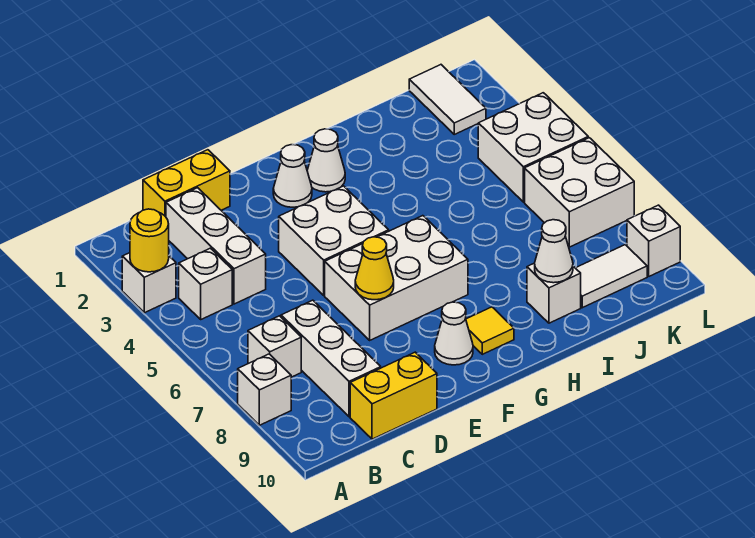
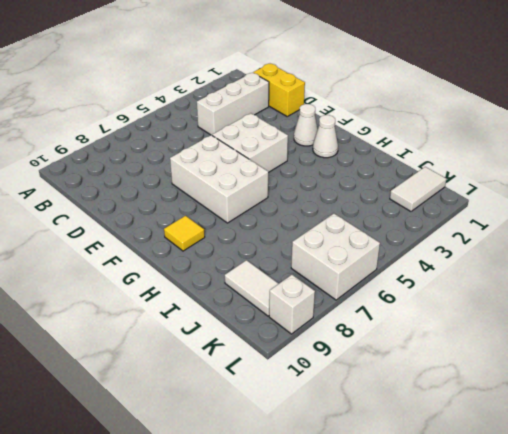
none -> white brick A3 level 1
none -> white brick A8 level 1
none -> white brick B4 level 1

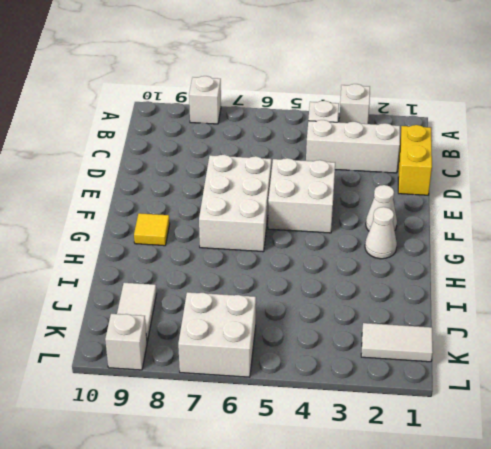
none -> white brick B7 level 1
none -> white brick C7:C9 level 1
none -> yellow brick C10:D10 level 1

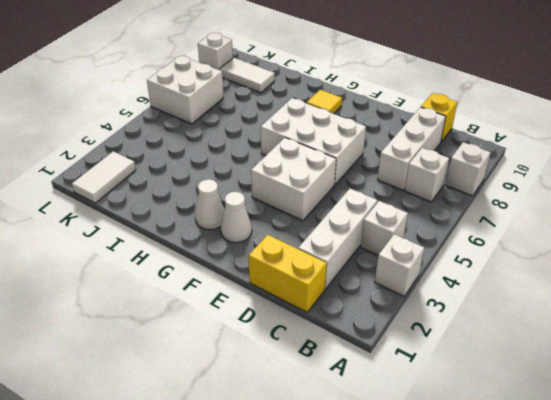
yellow brick C10 level 1 -> yellow brick C10:D10 level 1
none -> white cone F9 level 1
none -> white brick I9 level 1
none -> white brick K4:L5 level 1

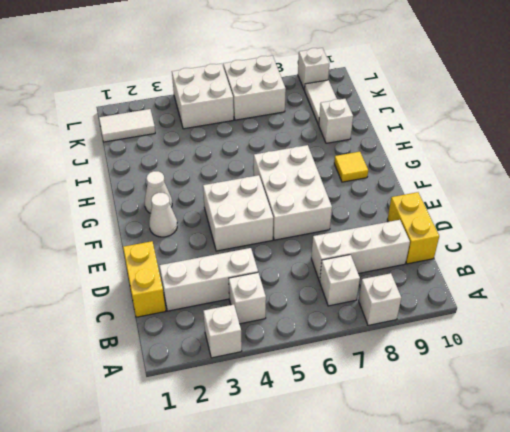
none -> white cone F9 level 1
none -> yellow round brick A3 level 2
none -> yellow cone E7 level 2

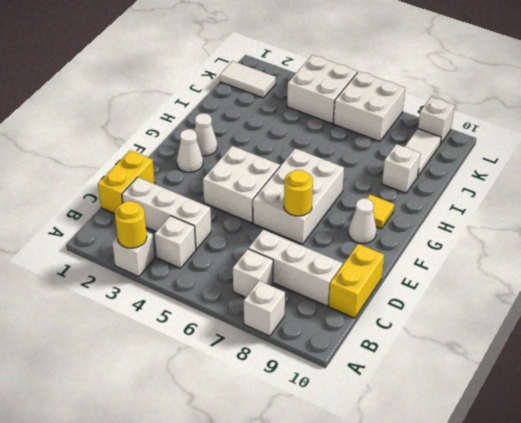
yellow round brick E7 level 2 -> yellow cone E7 level 2
none -> white cone I9 level 2

